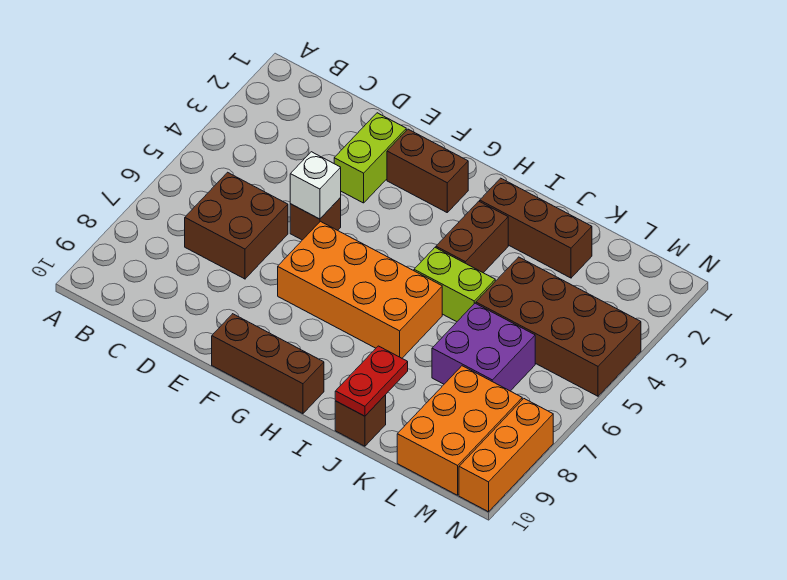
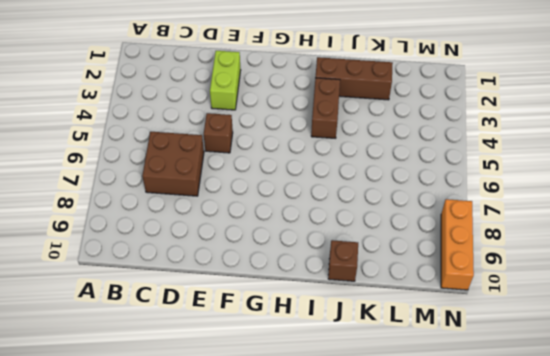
none -> brown brick F2:G2 level 1
none -> orange brick F6:I7 level 1
none -> brown brick F10:H10 level 1

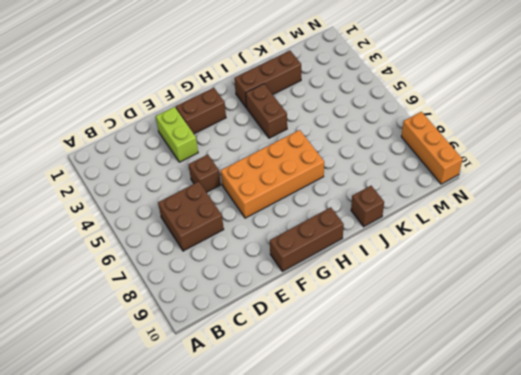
none -> lime brick I5:J5 level 1
none -> brown brick K4:N5 level 1
none -> purple brick K6:L7 level 1

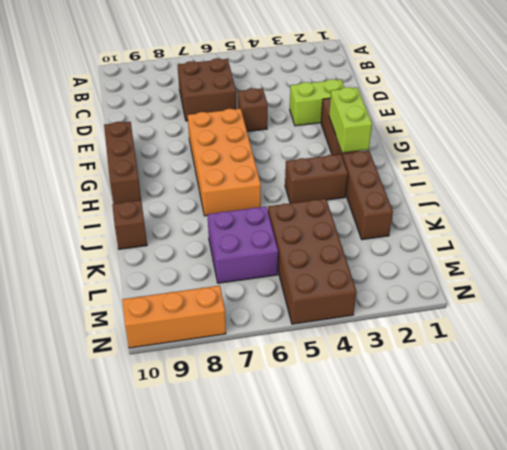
lime brick G2:H2 level 2 -> lime brick I5:J5 level 1
none -> orange brick L8:M10 level 1
none -> white brick E5 level 2
none -> red plate J9:J10 level 2

